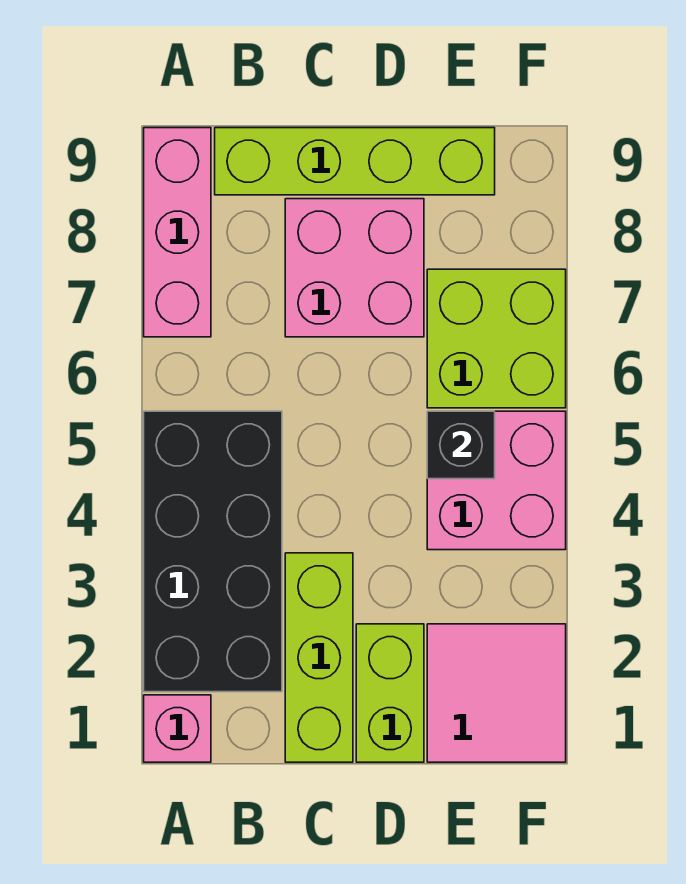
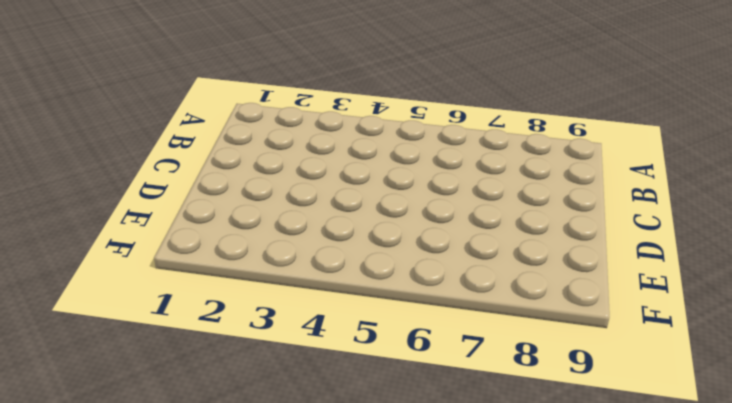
none -> pink brick A1 level 1
none -> black brick A2:B5 level 1

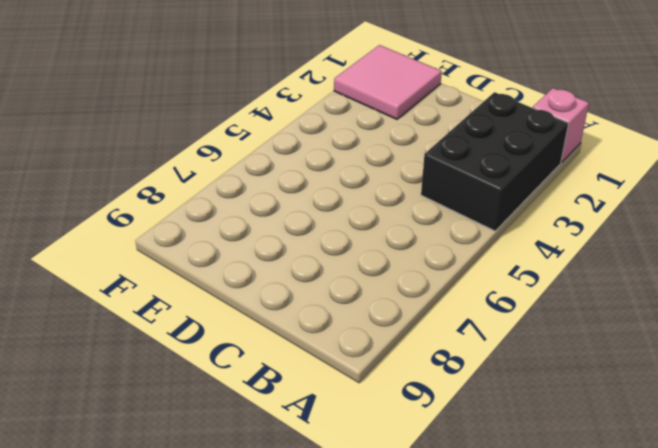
black brick A2:B4 level 1 -> black brick A2:B5 level 1
none -> pink brick A7:A9 level 1
none -> lime brick B9:E9 level 1

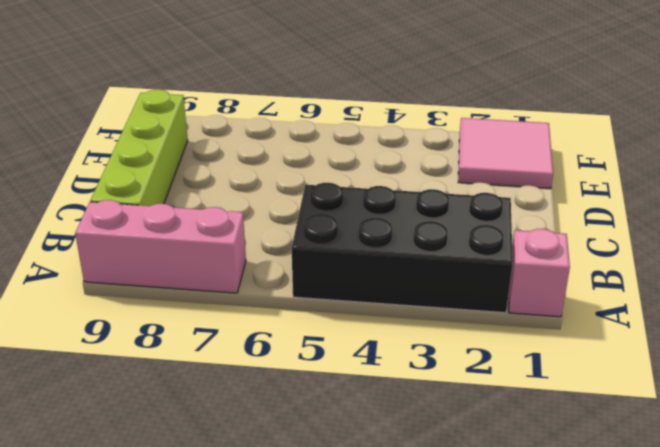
none -> lime brick C1:C3 level 1
none -> pink brick C7:D8 level 1

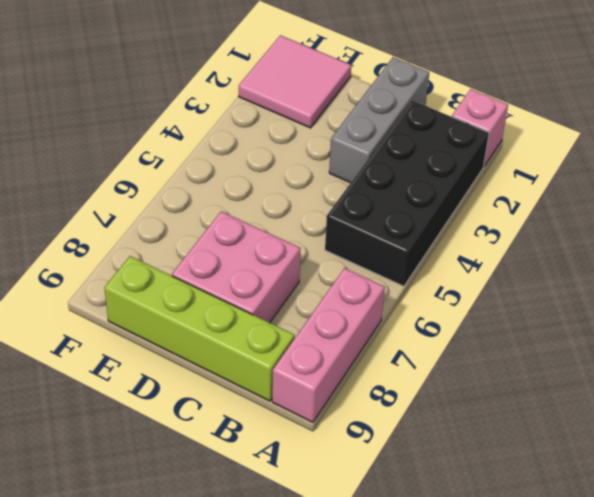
grey brick C1:C3 level 1 -> lime brick C1:C3 level 1
none -> lime brick D1:D2 level 1
none -> pink brick E4:F5 level 1

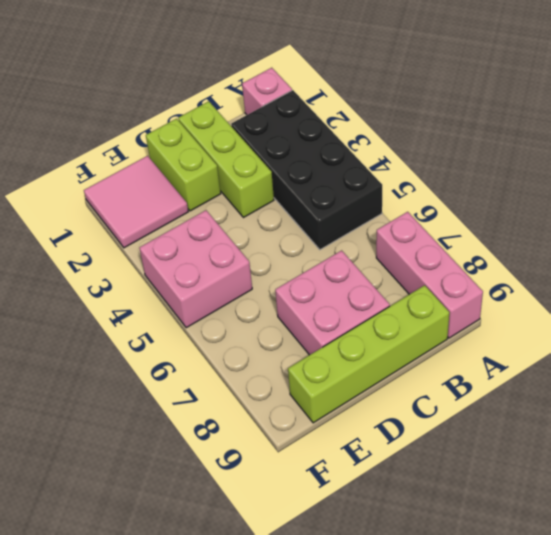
none -> lime brick E6:F7 level 1
none -> black brick E5 level 2

